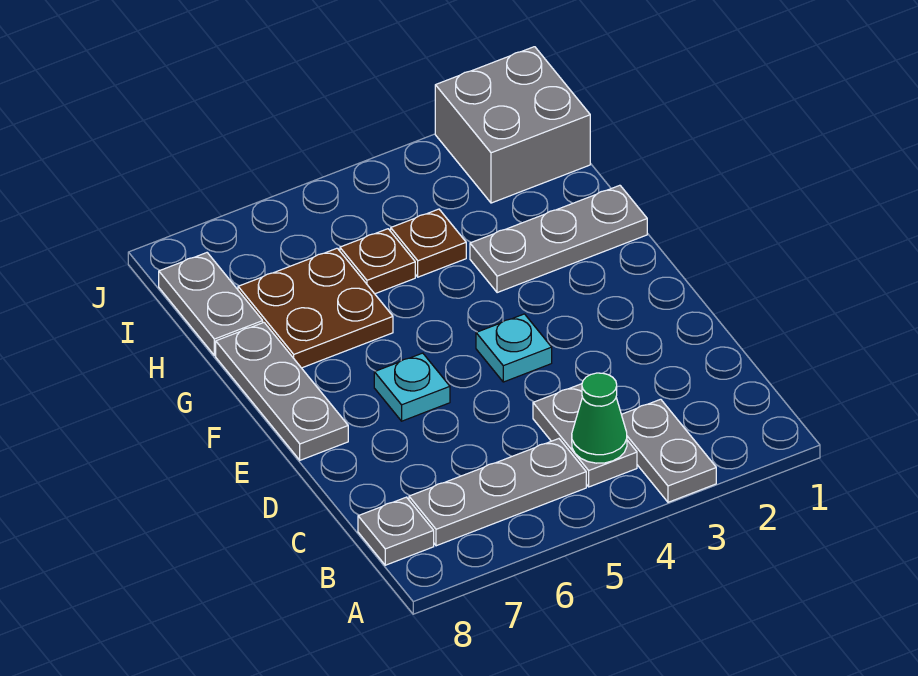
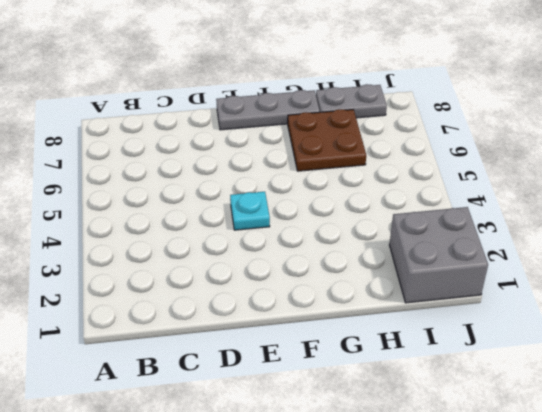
none -> grey plate A3:B3 level 1
none -> grey plate B4:C4 level 1
none -> grey plate B5:B7 level 1

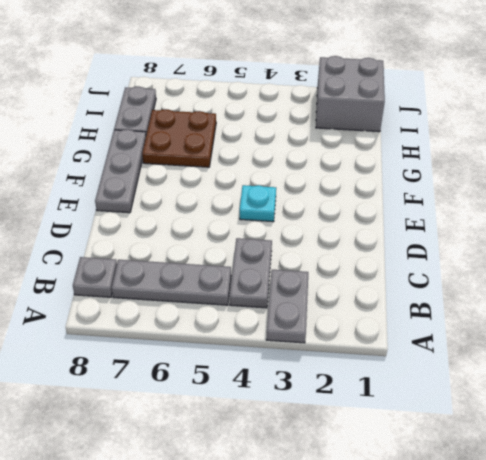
none -> cyan plate E6 level 1
none -> grey plate G1:G3 level 1
none -> brown plate H4 level 1

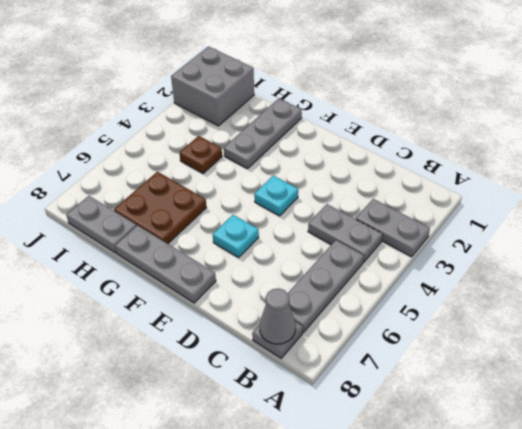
grey cone B8 level 2 -> none
none -> brown plate H5 level 1
none -> green cone B4 level 2

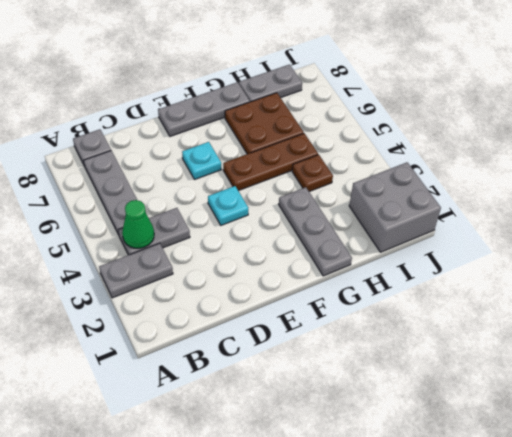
brown plate F5:H5 level 1 -> brown plate H5 level 1

